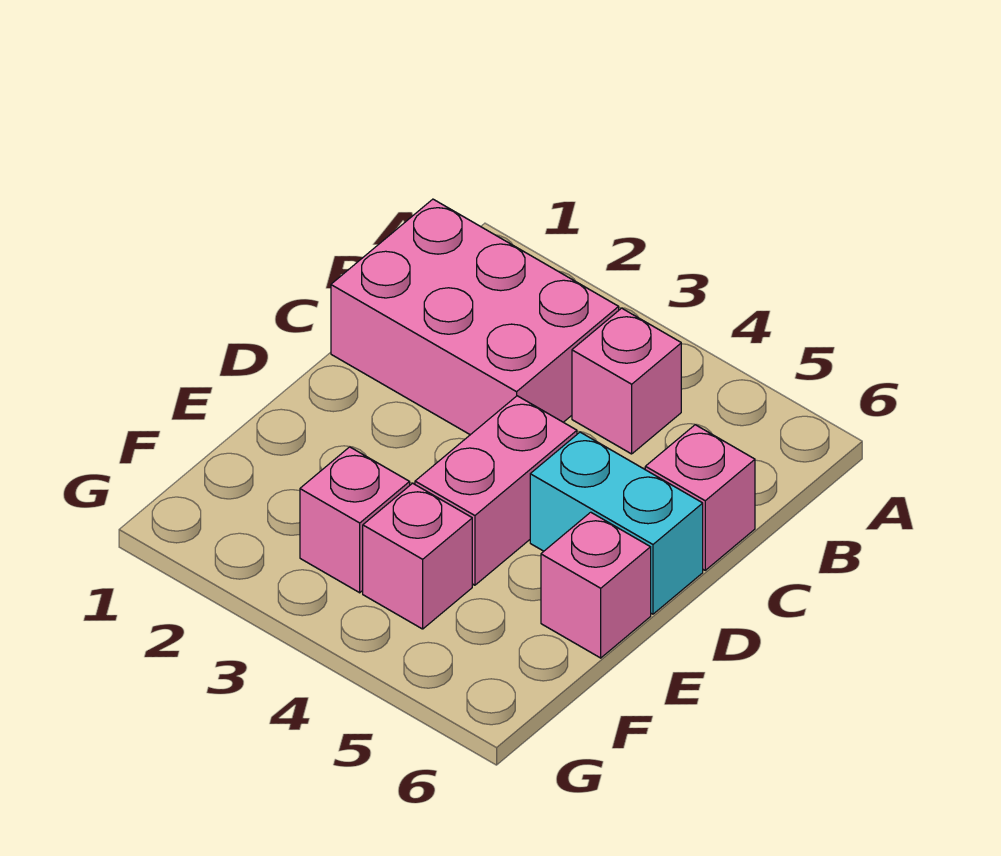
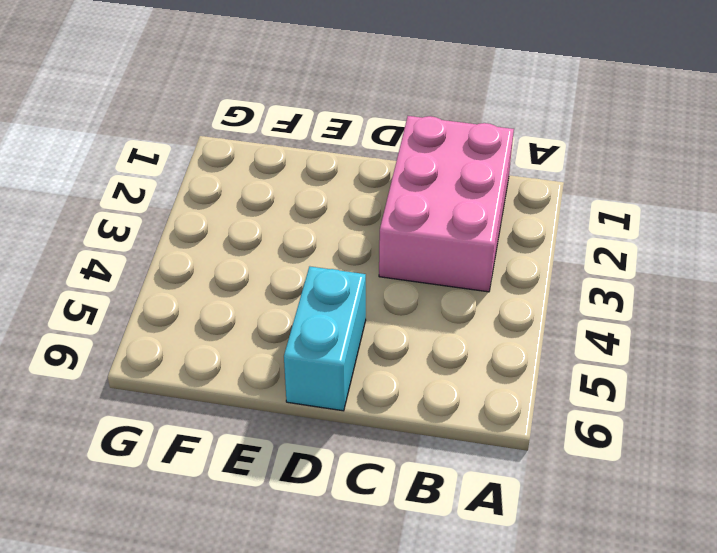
none -> pink brick B4 level 1
none -> pink brick C6 level 1

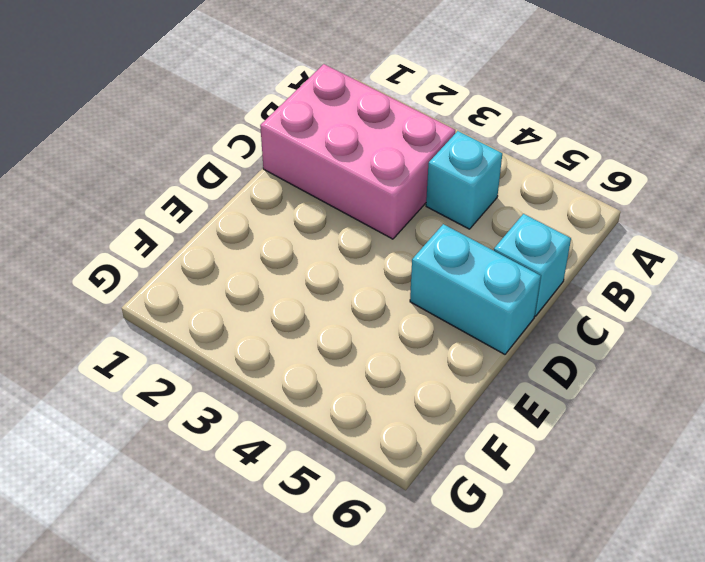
cyan brick B4 level 1 -> pink brick B4 level 1
cyan brick C6 level 1 -> pink brick C6 level 1
none -> pink brick D4:E4 level 1
none -> pink brick E6 level 1

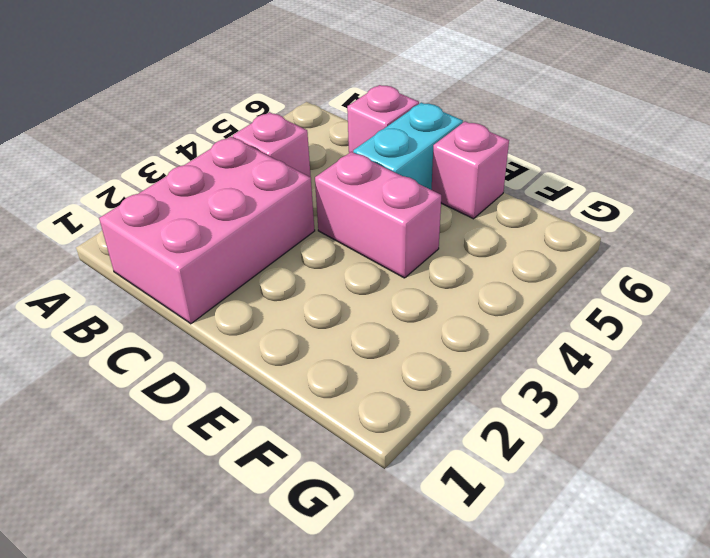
none -> pink brick F3 level 1
none -> pink brick F4 level 1

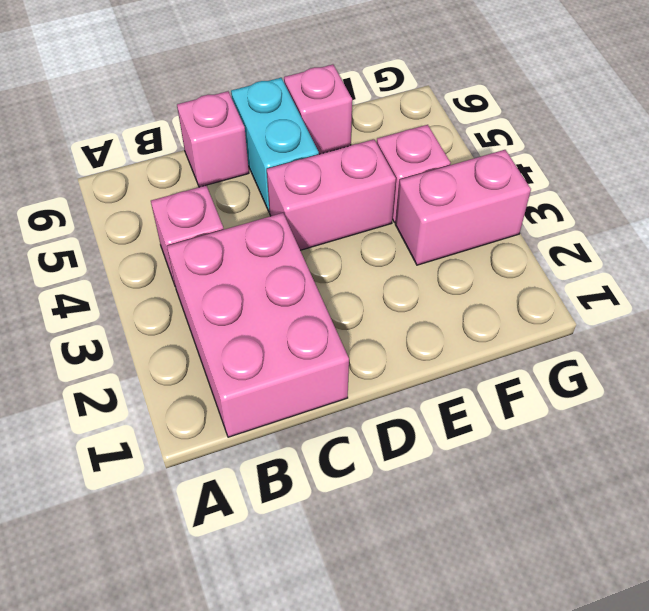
pink brick F3:G3 level 1 -> pink brick F3 level 1

